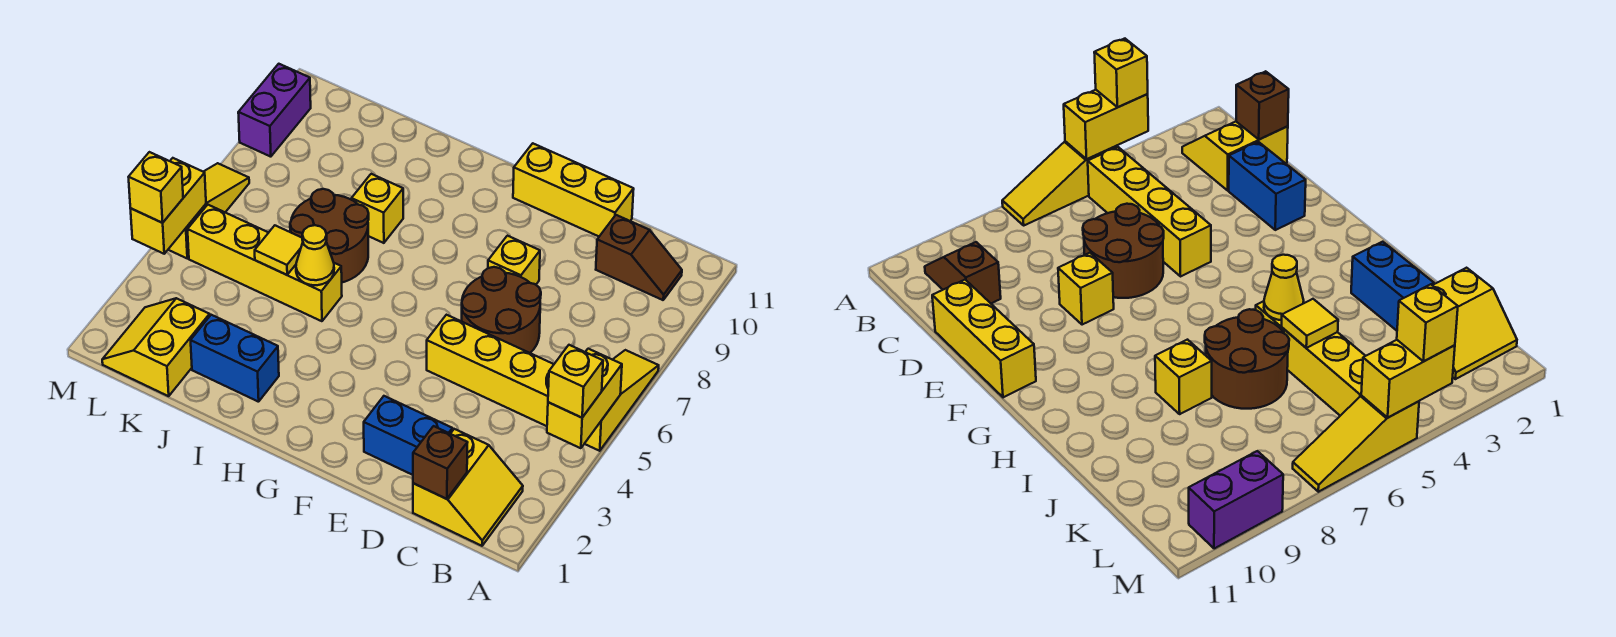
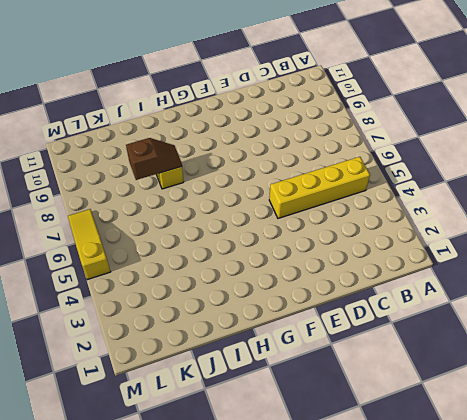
brown slope I8:J8 level 2 top J -> brown slope B10:C10 level 1 top C
none -> yellow slope A5:A7 level 1 top 5
none -> yellow slope B1:C2 level 1 top C
none -> blue brick D2:E2 level 1

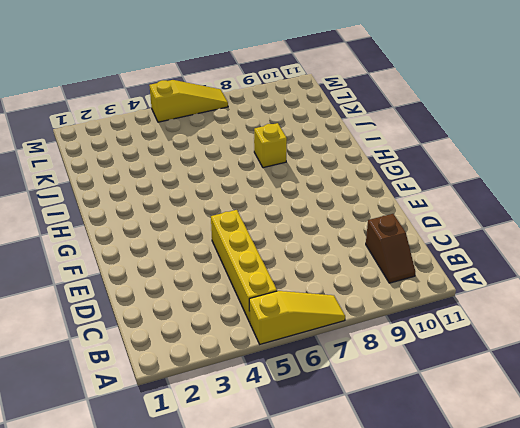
none -> yellow slope B1:C2 level 1 top C
none -> blue brick D2:E2 level 1
none -> brown round brick D6:E7 level 1

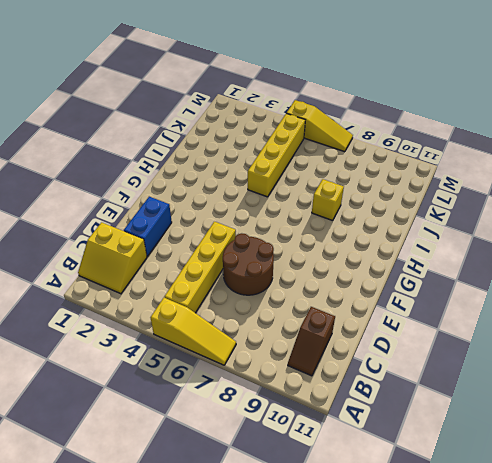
none -> yellow brick D11:F11 level 1
none -> yellow brick E8 level 1
none -> blue brick I2:J2 level 1

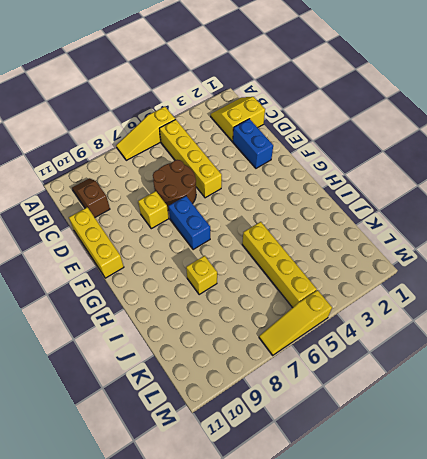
blue brick F7:G7 level 1 -> blue brick I2:J2 level 1
none -> brown round brick I6:J7 level 1
none -> yellow slope K1:L2 level 1 top K
none -> purple brick M9:M10 level 1

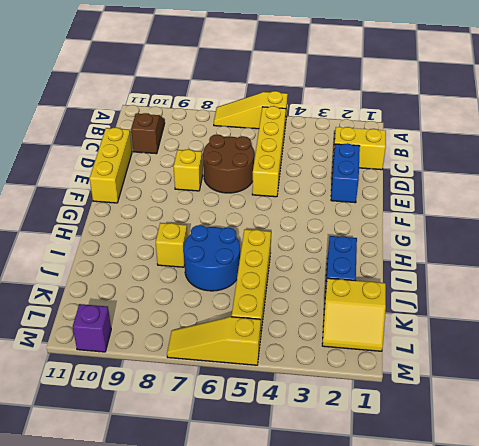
blue round brick I6:J7 level 1 -> brown round brick I6:J7 level 1
purple brick M10 level 1 -> purple brick M9:M10 level 1
none -> yellow brick A4:A5 level 2
none -> brown brick C1 level 2
none -> yellow cone I5 level 2

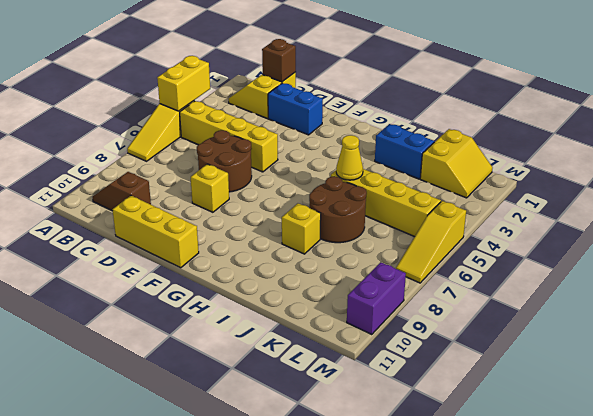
none -> yellow tile J5 level 2
none -> yellow brick M4:M5 level 2
none -> yellow brick A4 level 3

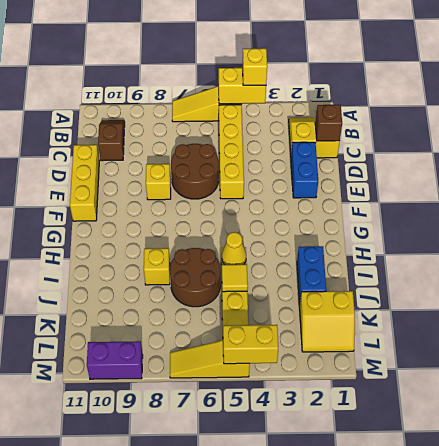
none -> yellow brick M4 level 3

